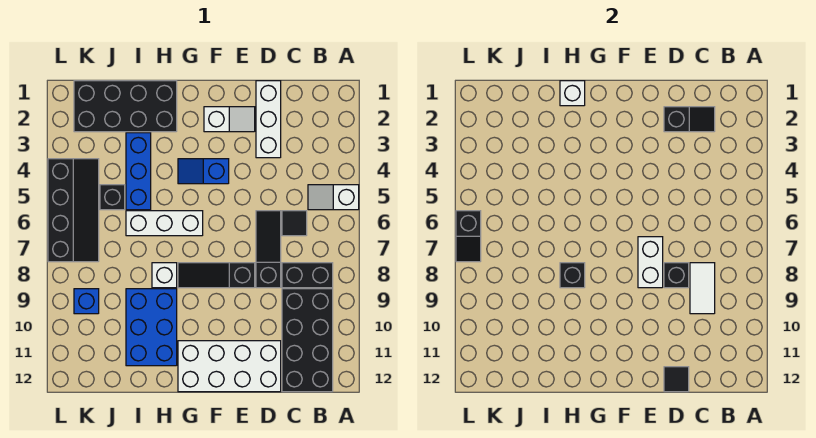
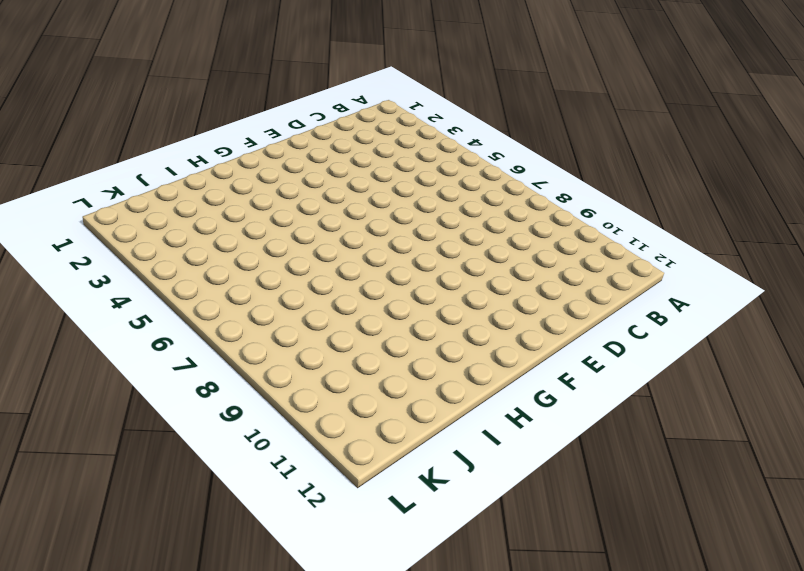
none -> white slope A5:B5 level 1 top A
none -> black brick B8:C8 level 1
none -> black brick B9:C12 level 1

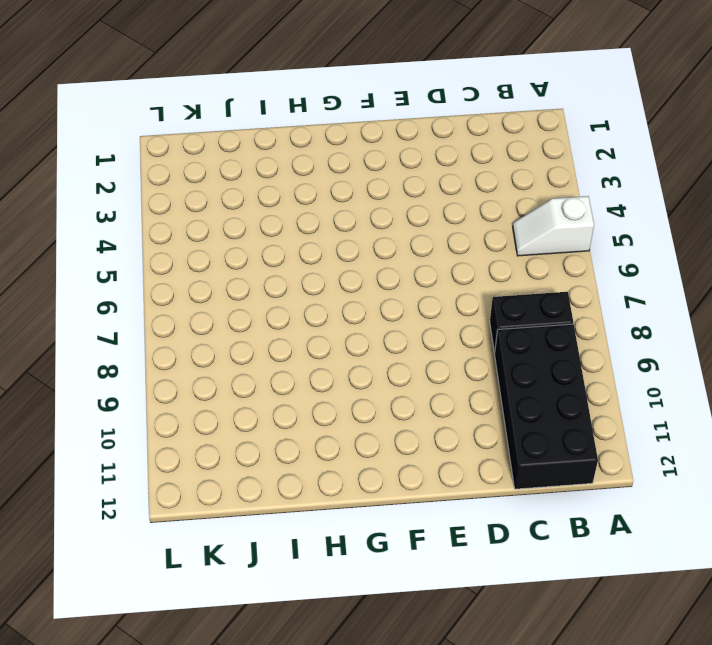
none -> black tile C6 level 1
none -> white brick D1:D3 level 1
none -> black slope D6:D8 level 1 top 8

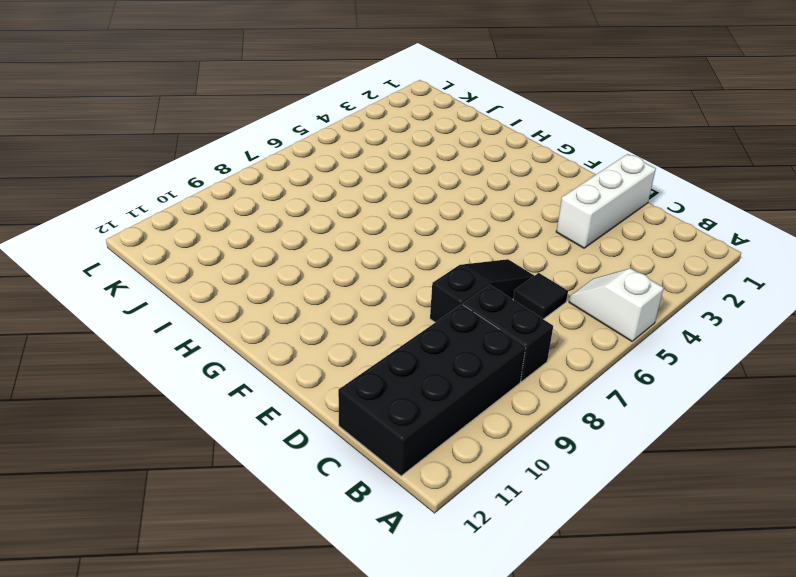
none -> white brick D11:G12 level 1
none -> white slope E2:F2 level 1 top F
none -> black slope E8:G8 level 1 top E

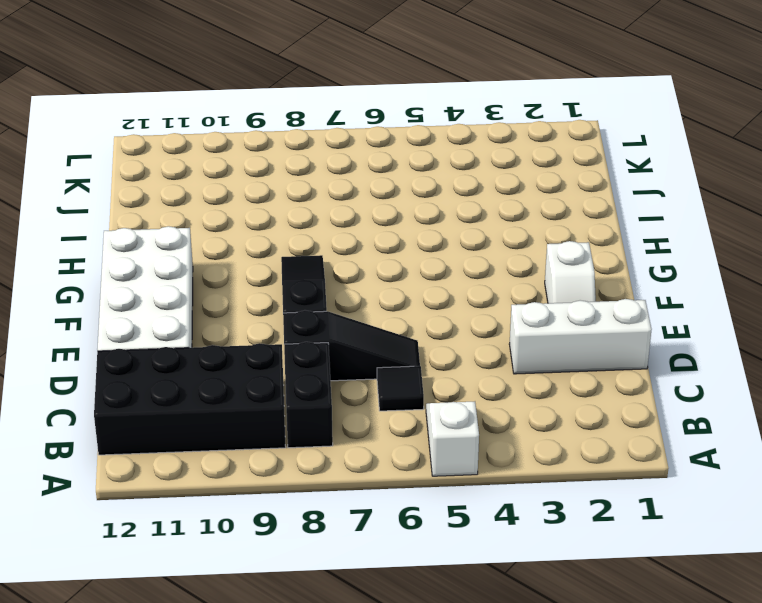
none -> blue slope F4:G4 level 1 top F
none -> white brick G6:I6 level 1
none -> black brick H1:K2 level 1

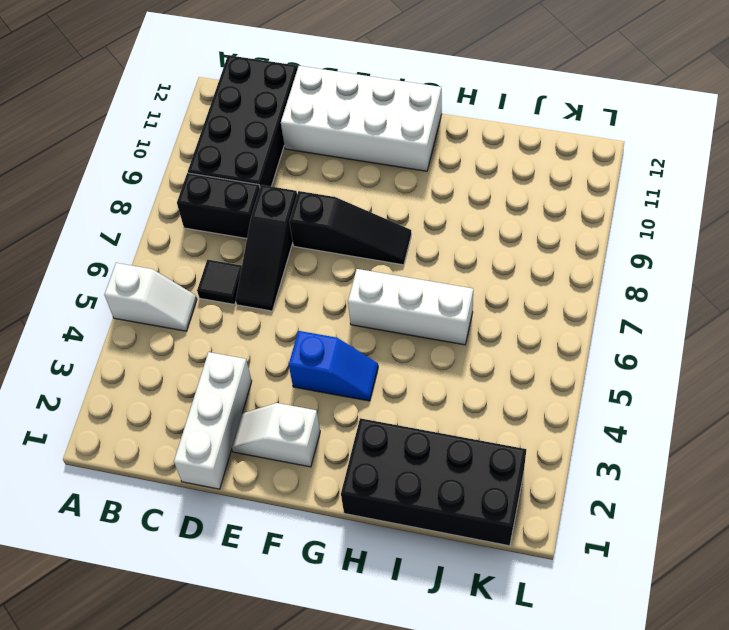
none -> white brick H8 level 1
none -> blue brick H9:I11 level 1
none -> blue brick I3:I5 level 1

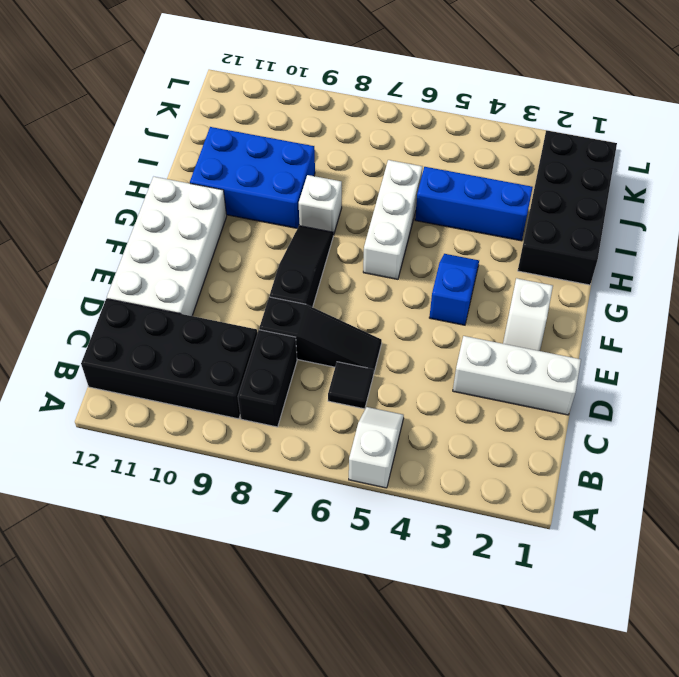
none -> black brick J5 level 1
none -> black slope K4:L7 level 1 top L
none -> blue brick K9 level 1

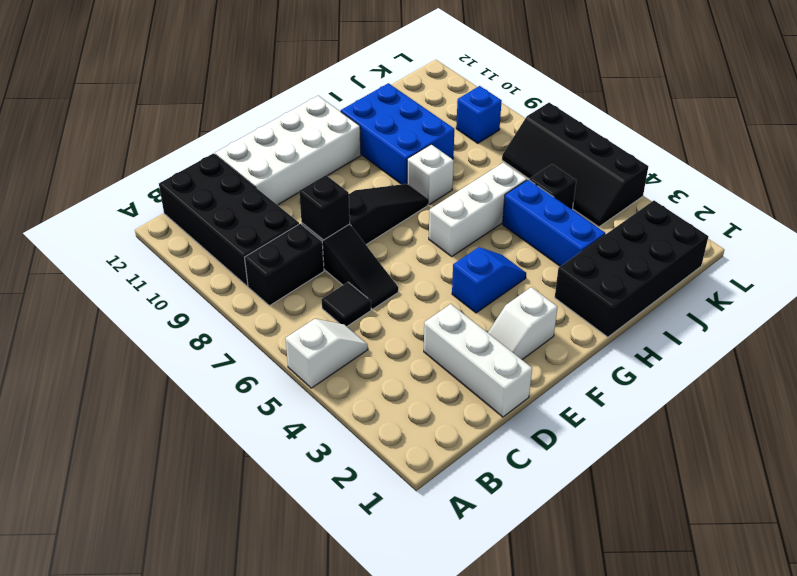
none -> black slope C2:D2 level 2 top D
none -> white tile C8:C9 level 2
none -> black tile D12 level 2

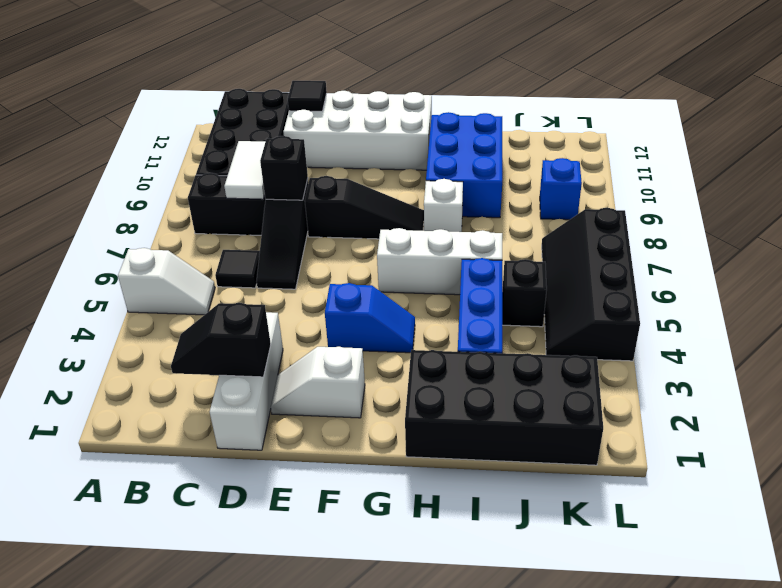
none -> white brick E7:E8 level 2
none -> white brick H1 level 2
none -> black brick H8 level 2

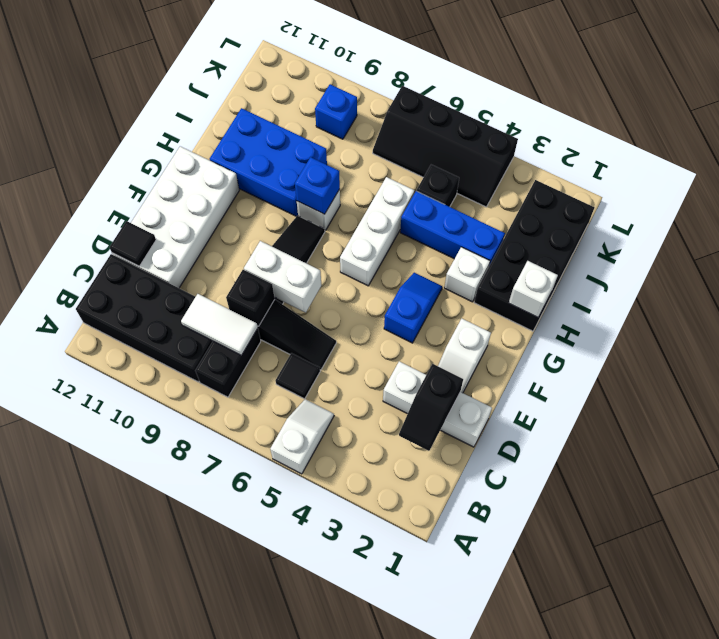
white brick H3 level 1 -> none
blue brick H8 level 2 -> black brick H8 level 2
none -> black slope L6:L7 level 2 top 6

